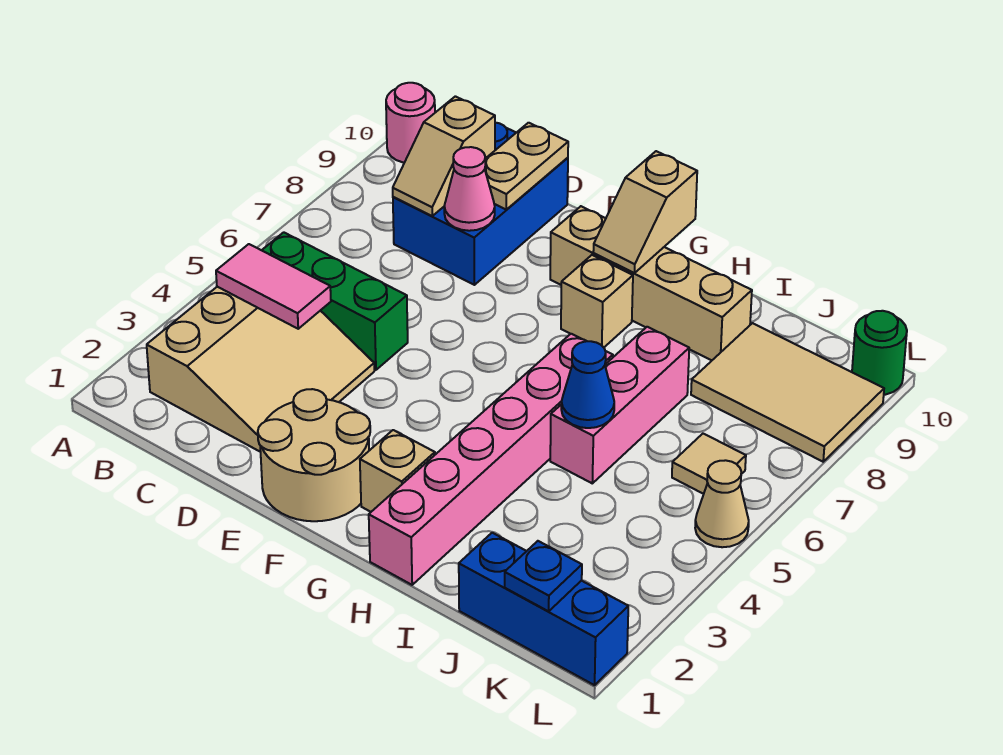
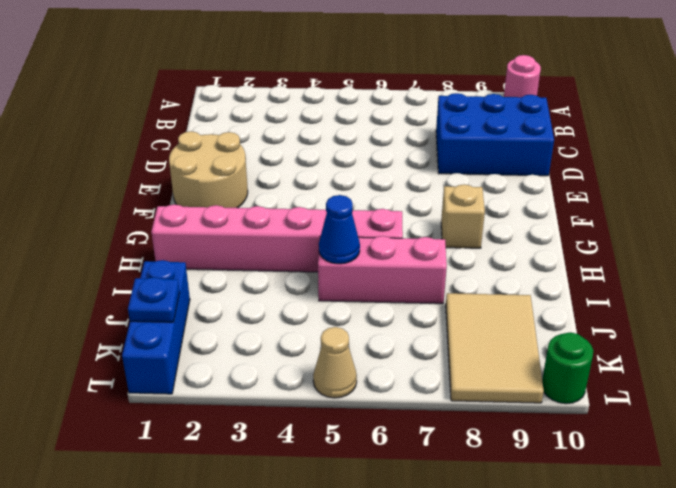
none -> tan slope B2:D4 level 1 top B
none -> green brick B5:D5 level 1
none -> tan brick F9:I9 level 1

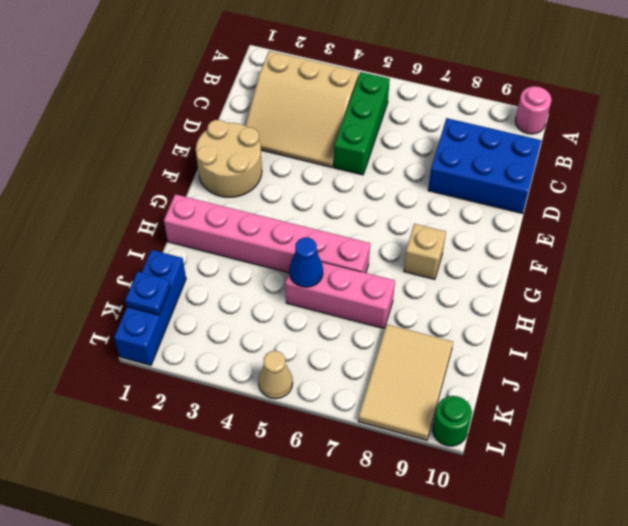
none -> tan brick F9:I9 level 1
none -> tan brick G2 level 1
none -> tan tile K6 level 1

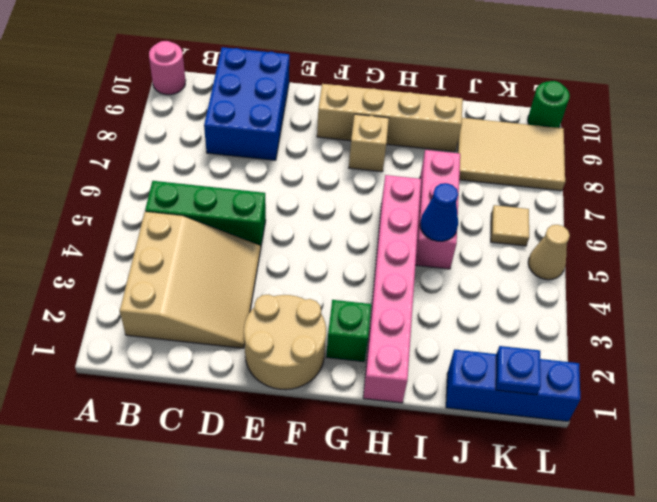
green brick G2 level 1 -> tan brick G2 level 1
none -> pink tile B4:C4 level 2
none -> tan slope C8:C9 level 2 top 9
none -> pink cone D8 level 2

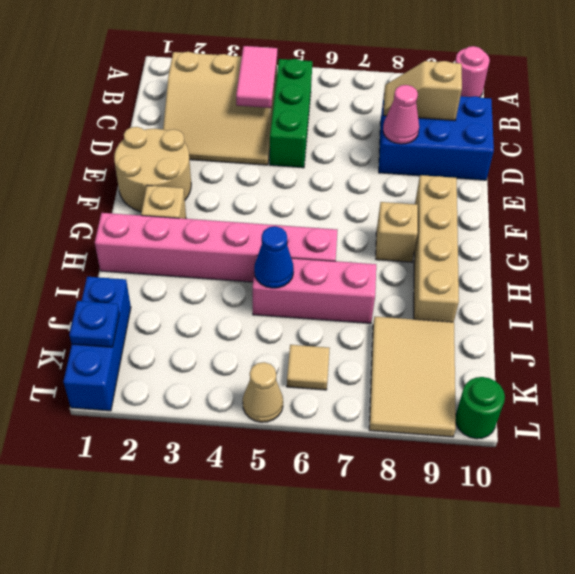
none -> tan plate D9:D10 level 2
none -> tan slope G9:G10 level 2 top 10

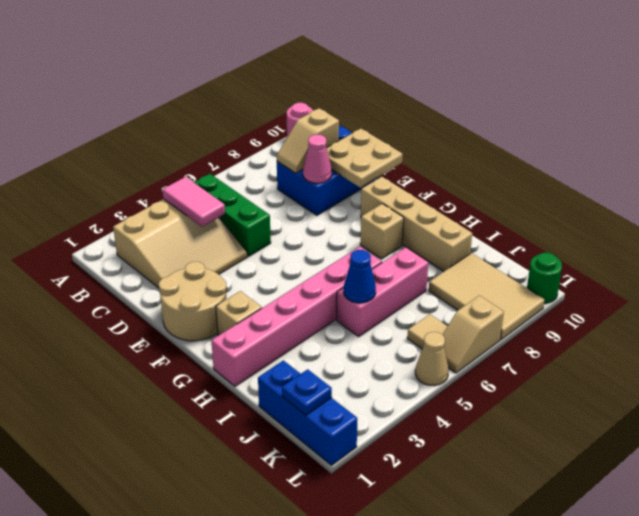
tan plate D9:E10 level 2 -> tan plate D9:D10 level 2
tan slope L6:L7 level 1 top 7 -> tan slope G9:G10 level 2 top 10

